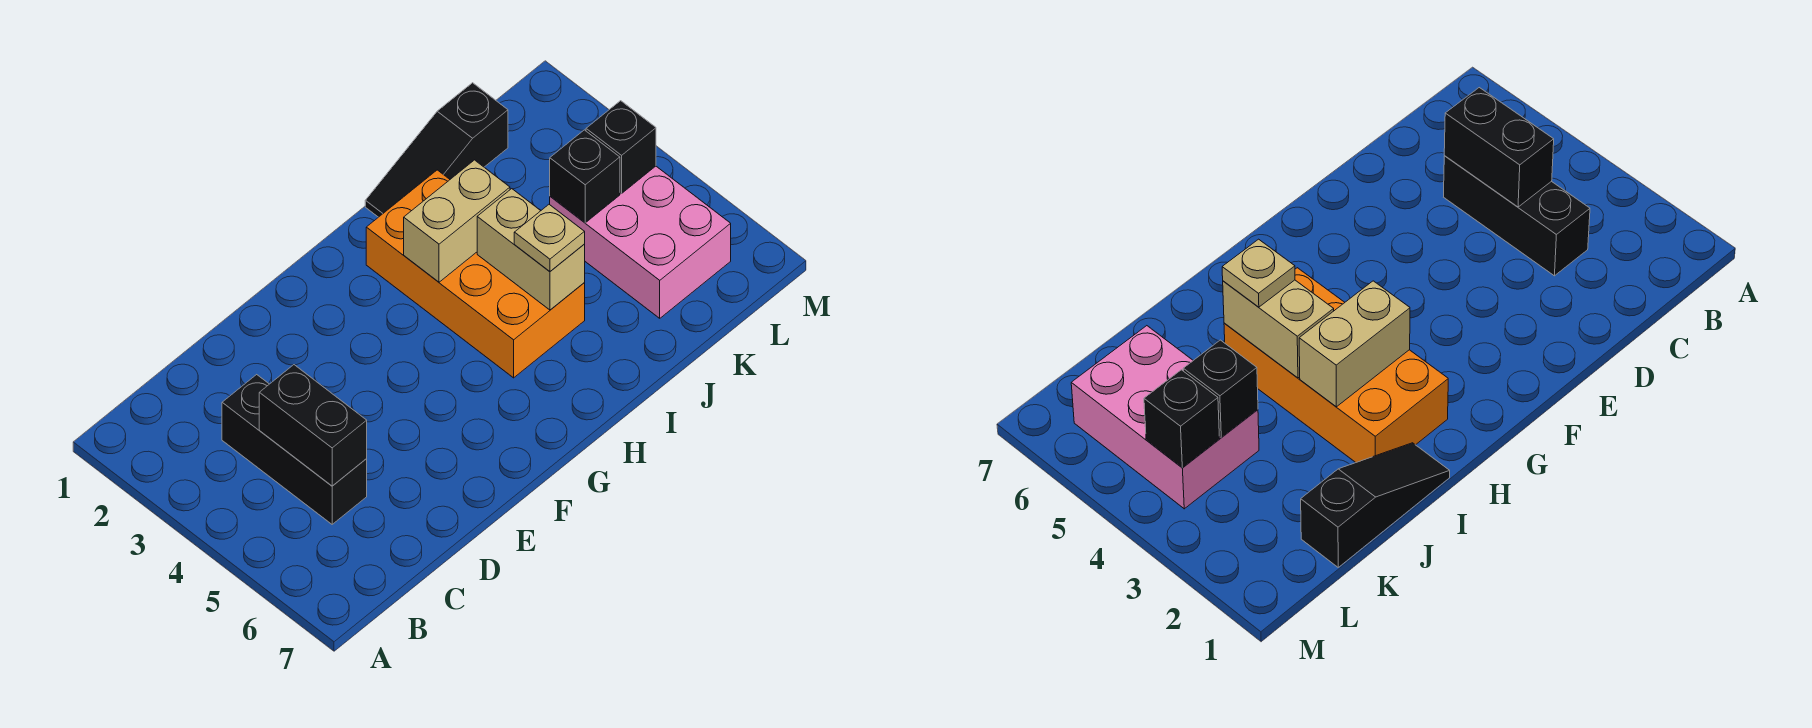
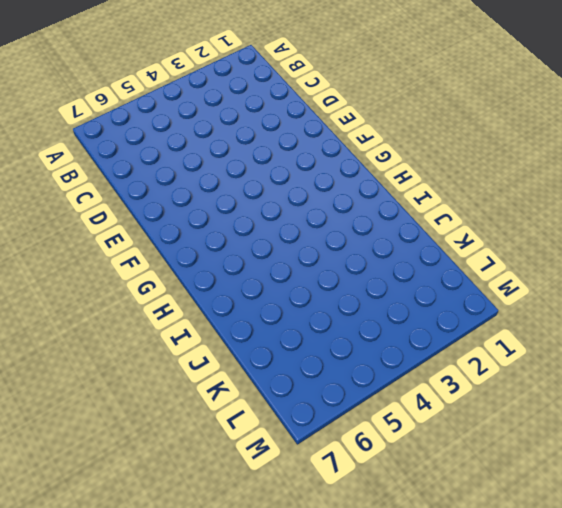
none -> black brick C3:C5 level 1
none -> orange brick H2:I5 level 1

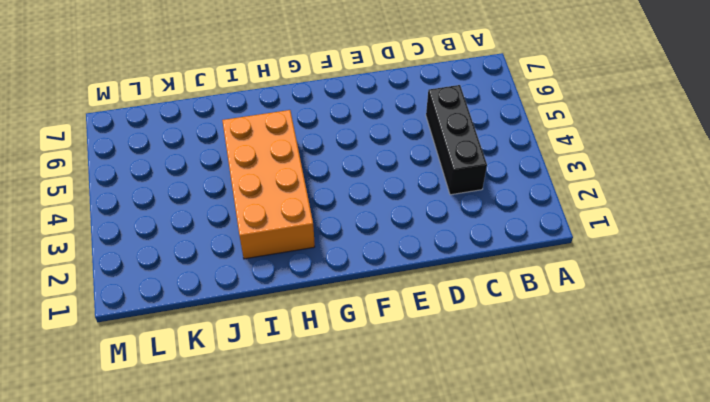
none -> black slope I1:K1 level 1 top K
none -> pink brick K4:L6 level 1

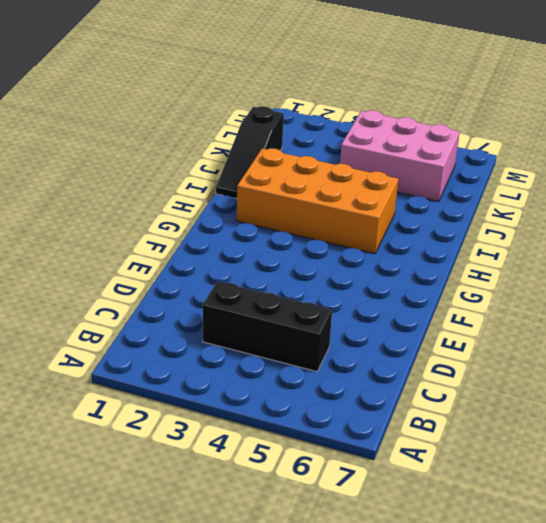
none -> black brick C4:C5 level 2
none -> tan brick H3:I3 level 2

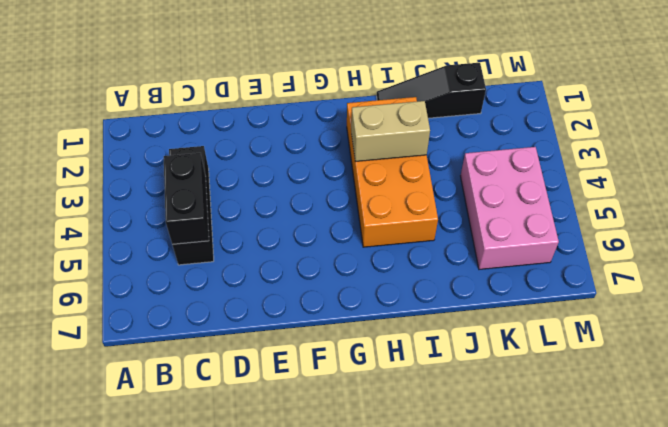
none -> tan brick I4:I5 level 2
none -> black brick K4 level 2

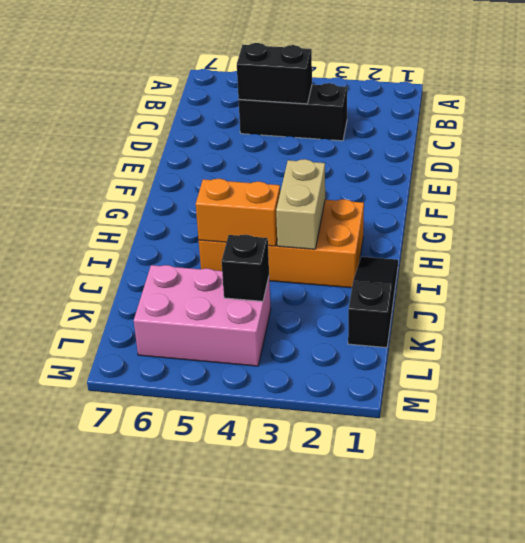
orange brick I4:I5 level 2 -> tan brick I4:I5 level 2
none -> black brick L4 level 2
none -> tan plate I5 level 3

